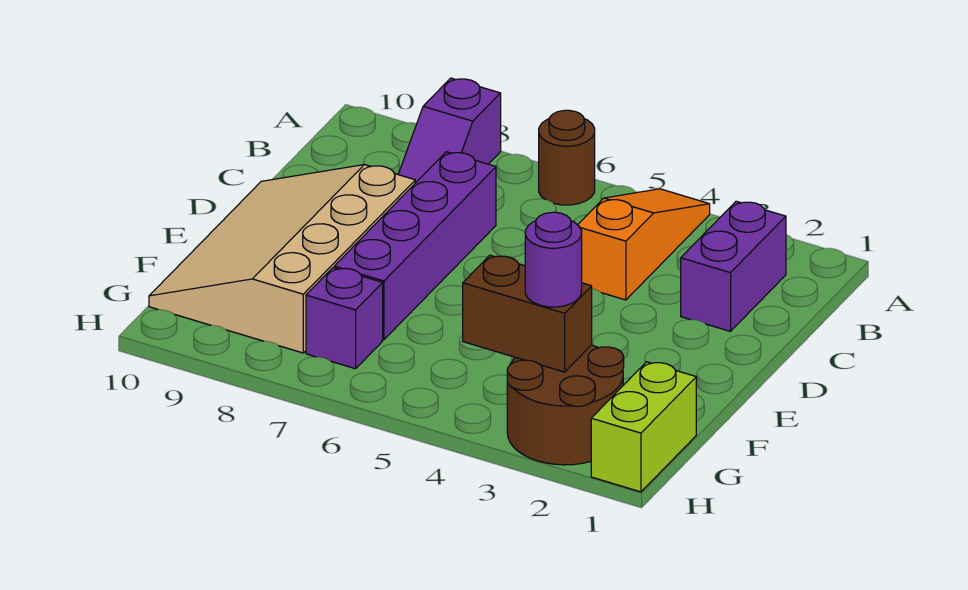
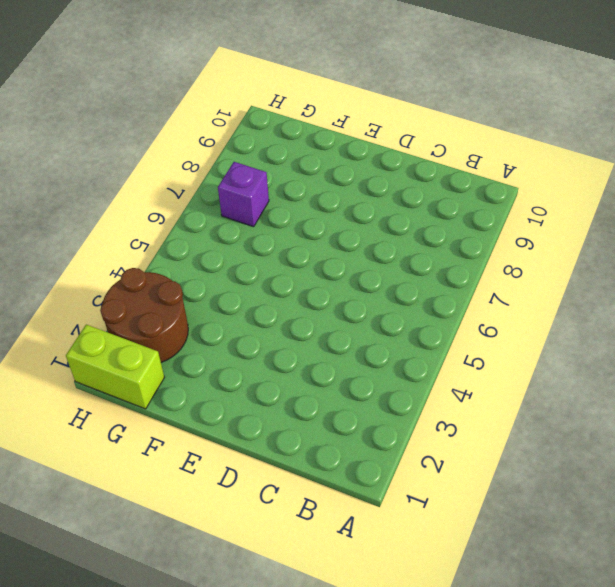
none -> orange slope A4:C4 level 1 top C
none -> brown round brick A6 level 1

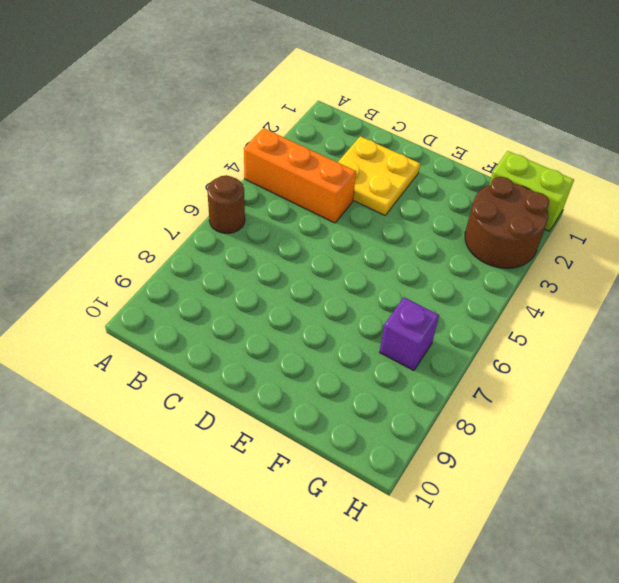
orange brick A4:C4 level 1 -> orange slope A4:C4 level 1 top C
yellow plate C2:D3 level 1 -> purple brick B2:C2 level 1
none -> purple slope A8:B8 level 1 top A
none -> purple brick C7:F7 level 1

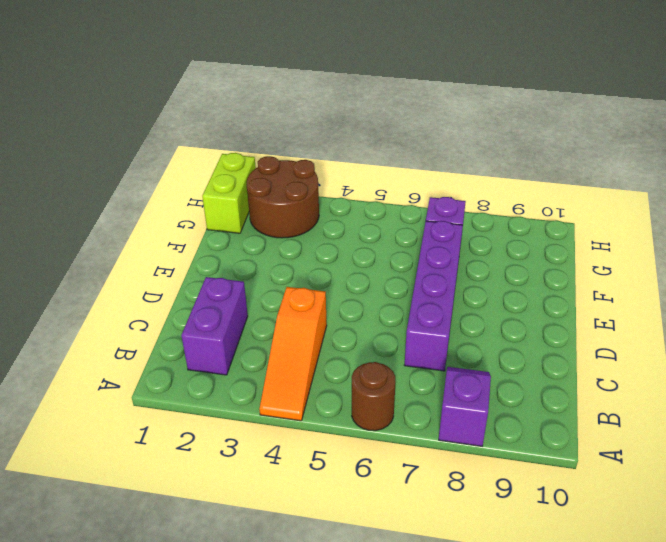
none -> tan slope D8:G10 level 1 top 8
none -> brown brick G3:G4 level 2

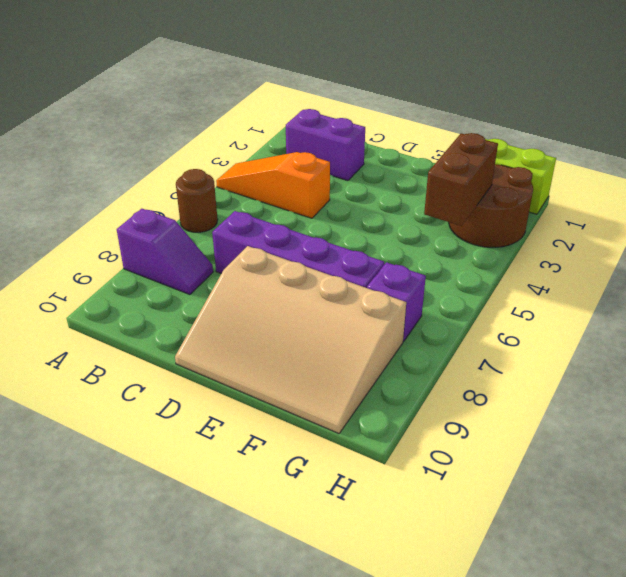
none -> purple round brick G3 level 3

